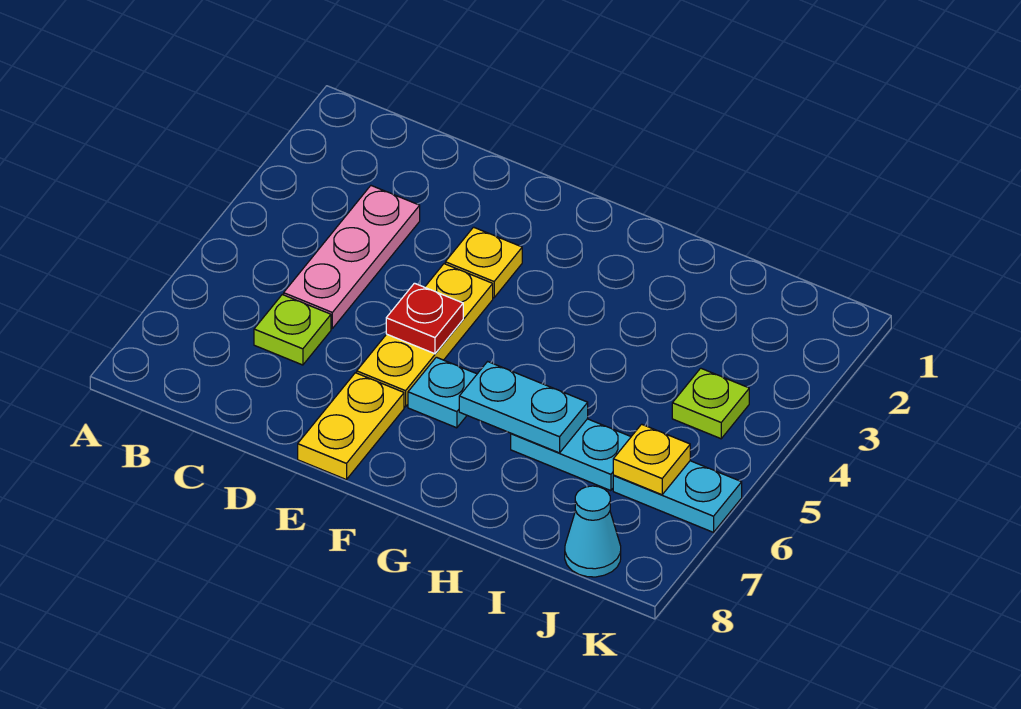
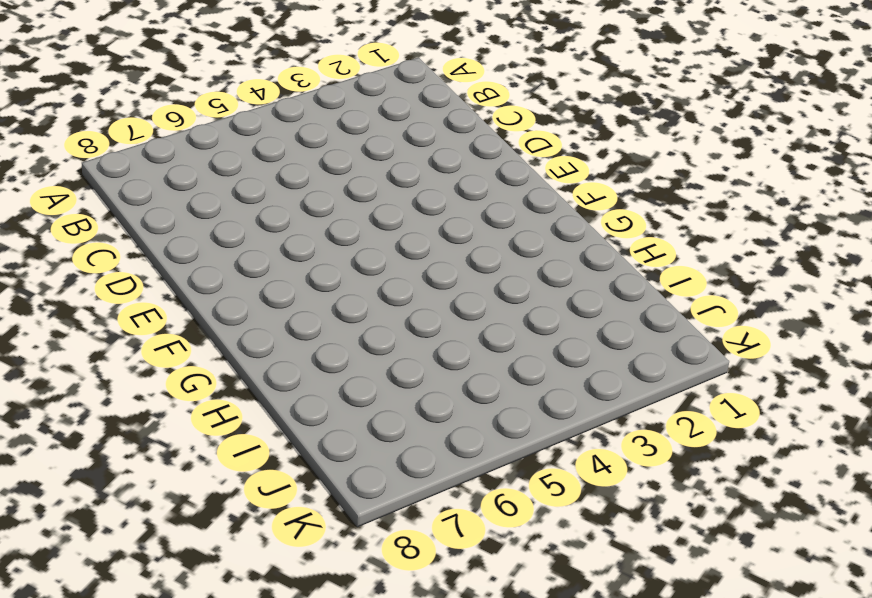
none -> pink plate C3:C5 level 1
none -> lime plate C6 level 1
none -> yellow plate E3 level 1

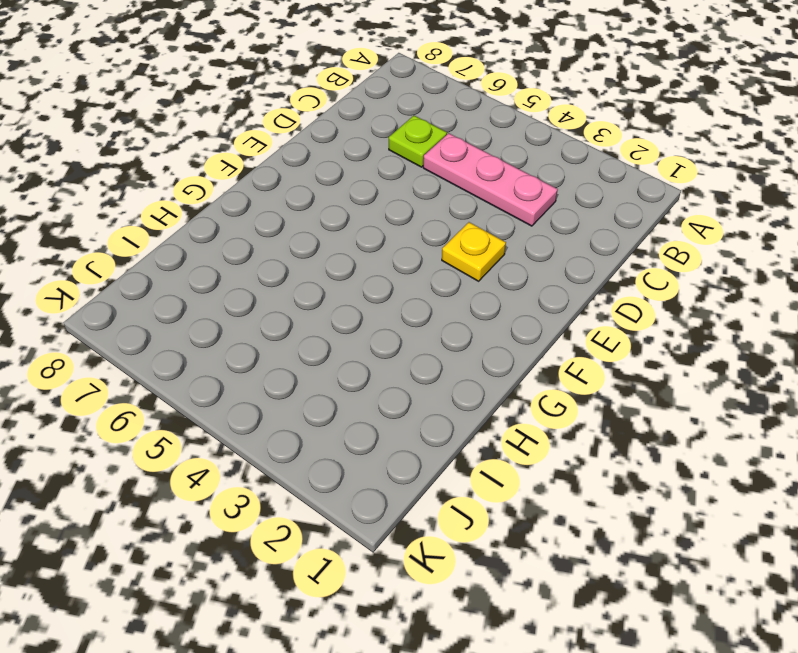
none -> yellow plate E4:E6 level 1
none -> yellow plate E7:E8 level 1
none -> cyan plate F6 level 1

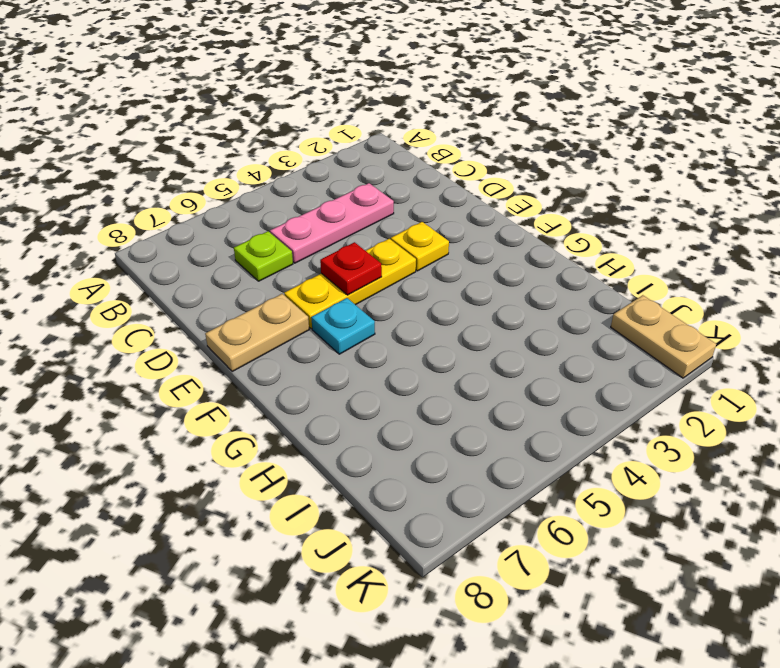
tan plate E7:E8 level 1 -> yellow plate E7:E8 level 1
tan plate J1:K1 level 1 -> none
none -> cyan plate H6:I6 level 1
none -> lime plate J4 level 1
none -> cyan plate J6:K6 level 1

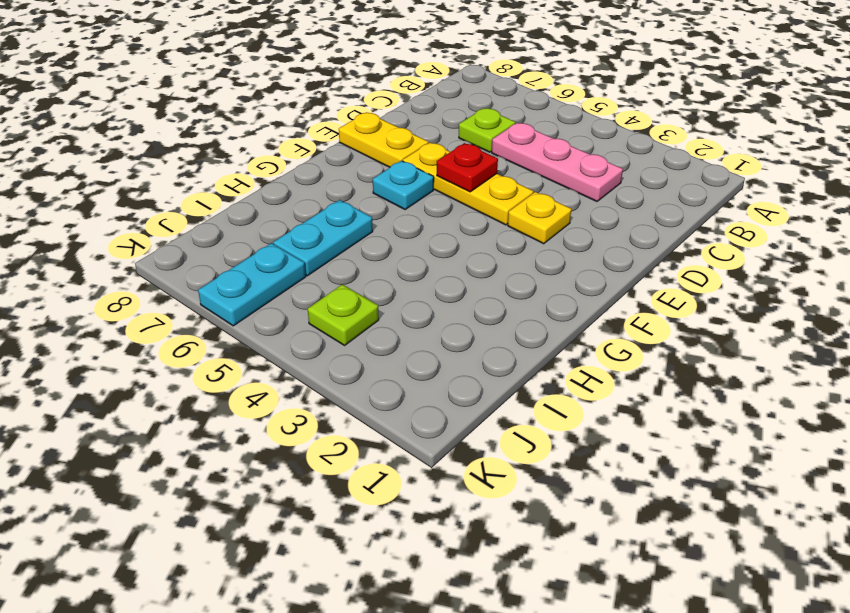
none -> cyan cone J8 level 1
none -> cyan plate G6:H6 level 2
none -> yellow plate J6 level 2

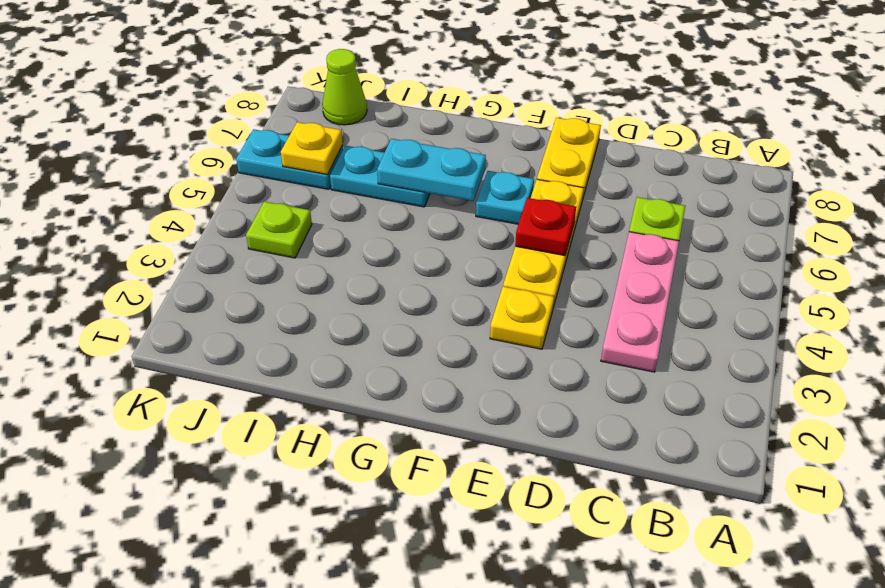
lime cone J8 level 1 -> cyan cone J8 level 1

